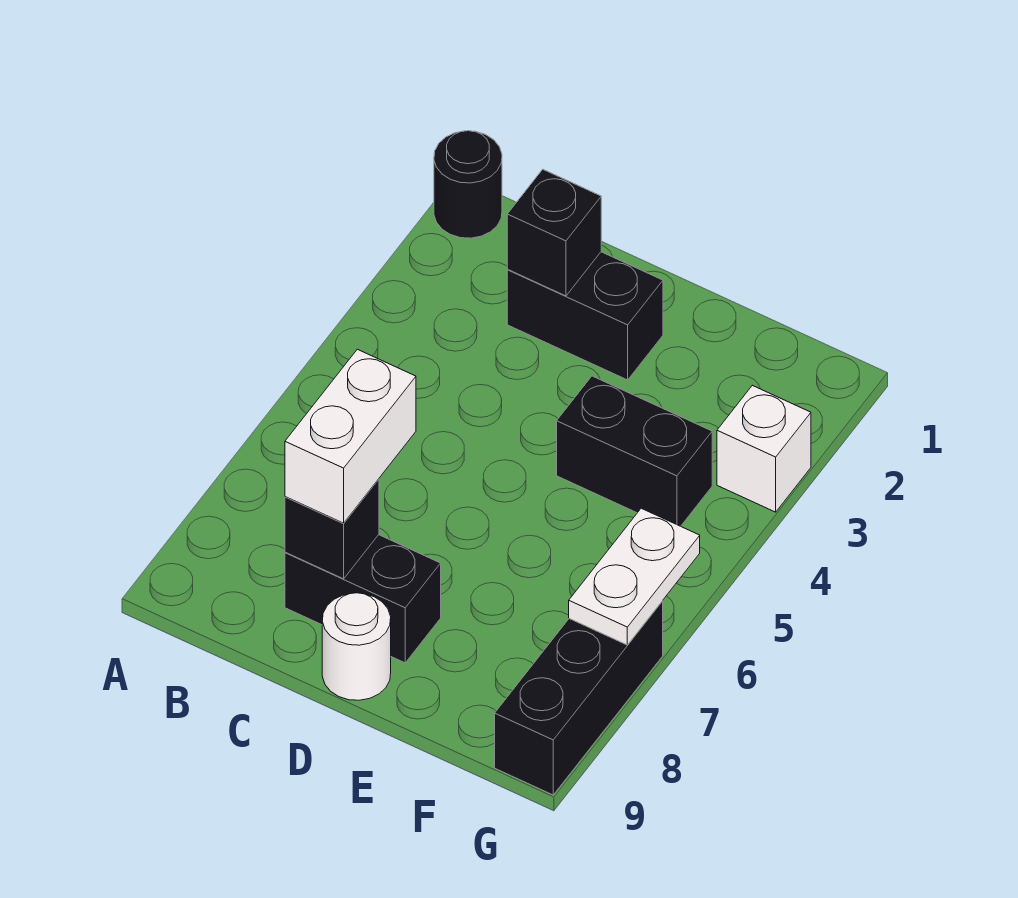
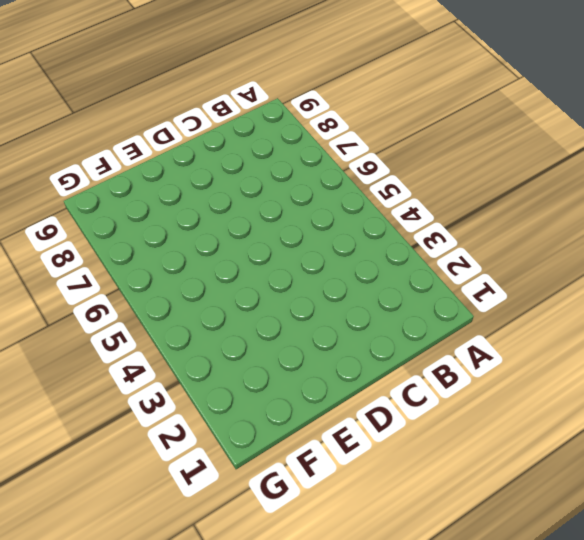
none -> black round brick A1 level 1
none -> black brick C2:D2 level 1

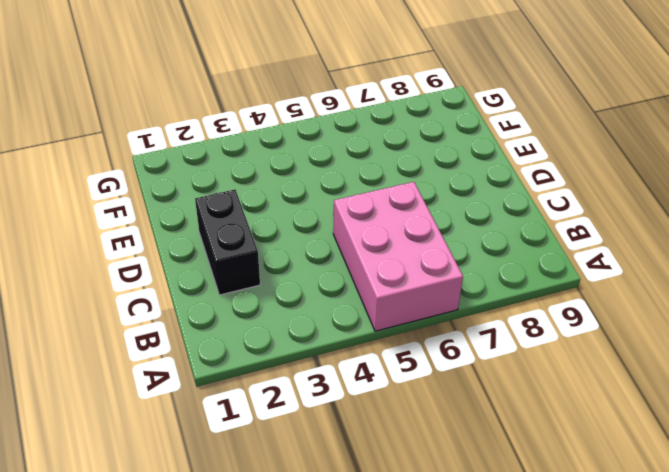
pink brick A5:C6 level 1 -> none
none -> black round brick A1 level 1
none -> black brick C8:D8 level 1

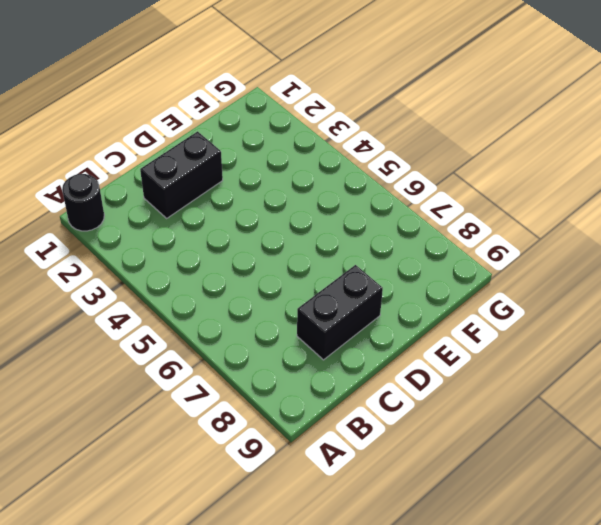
none -> white round brick D9 level 1
none -> black brick E4:F4 level 1

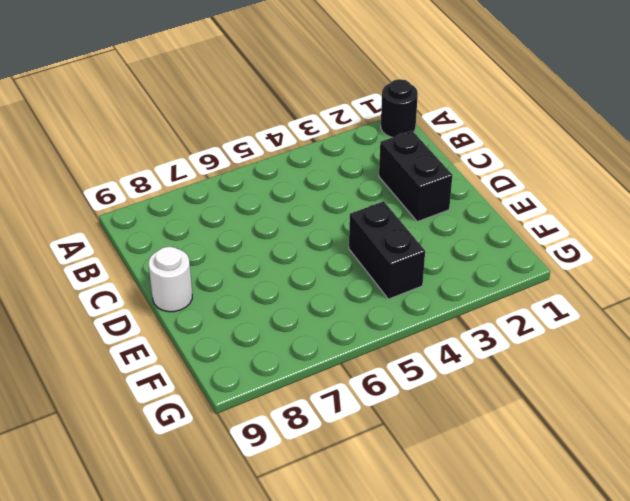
none -> black brick C8:D8 level 1
none -> white brick G3 level 1

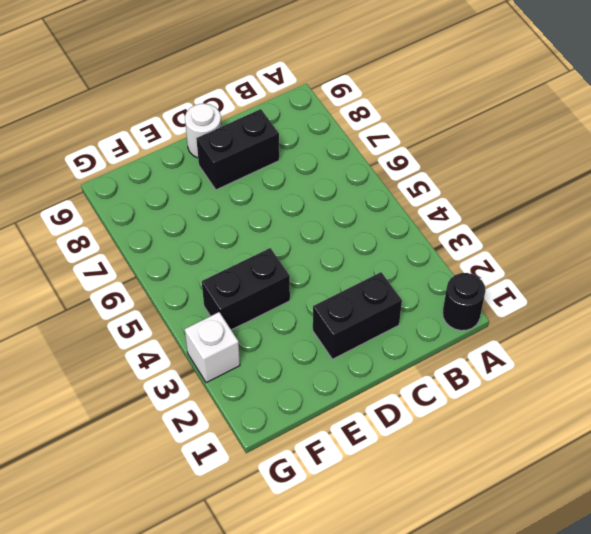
none -> black brick G7:G9 level 1
none -> black brick C2 level 2

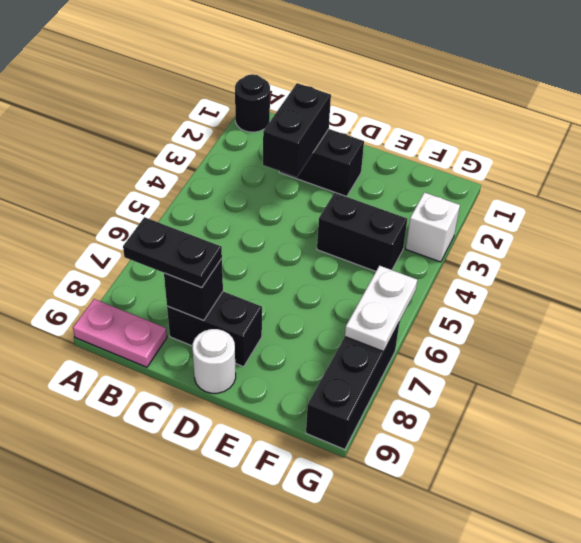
pink plate A9:B9 level 1 -> none
black plate B8:C8 level 3 -> white brick C7:C8 level 3
black brick C2:C3 level 2 -> black brick C2 level 2

